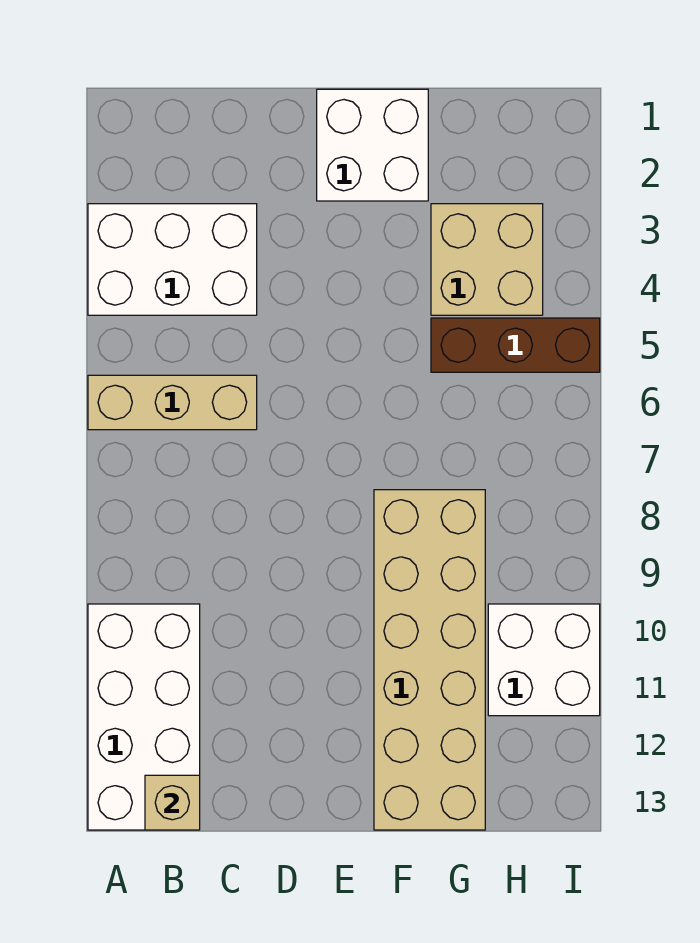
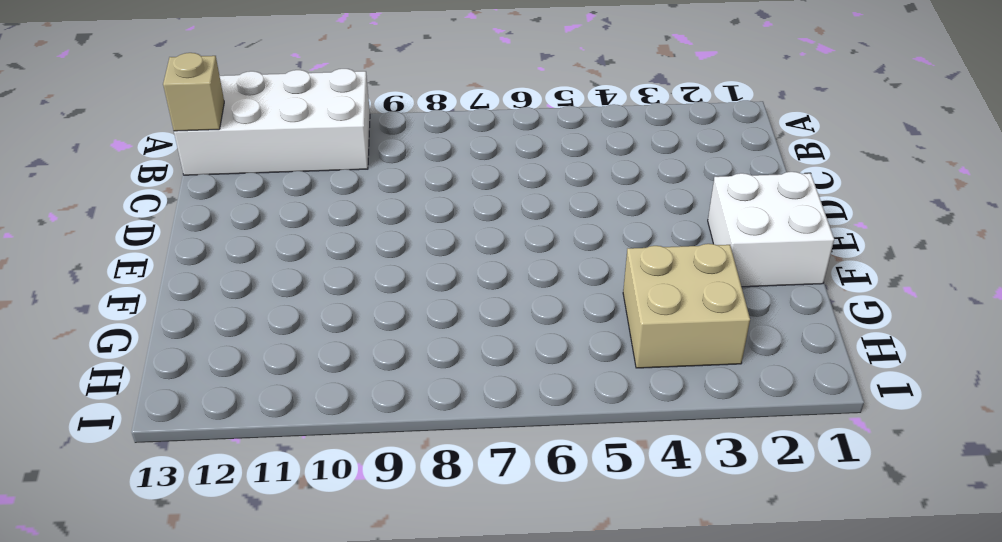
none -> white brick A3:C4 level 1
none -> tan brick A6:C6 level 1

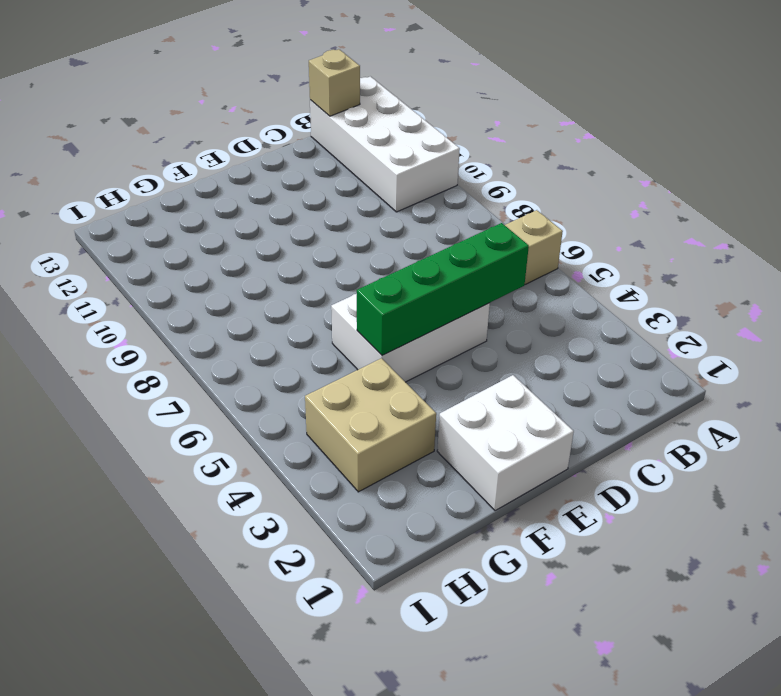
green brick C5:F5 level 2 -> none
white brick D5:F6 level 1 -> white brick A3:C4 level 1
none -> tan brick F8:G13 level 1
none -> brown brick G5:I5 level 1

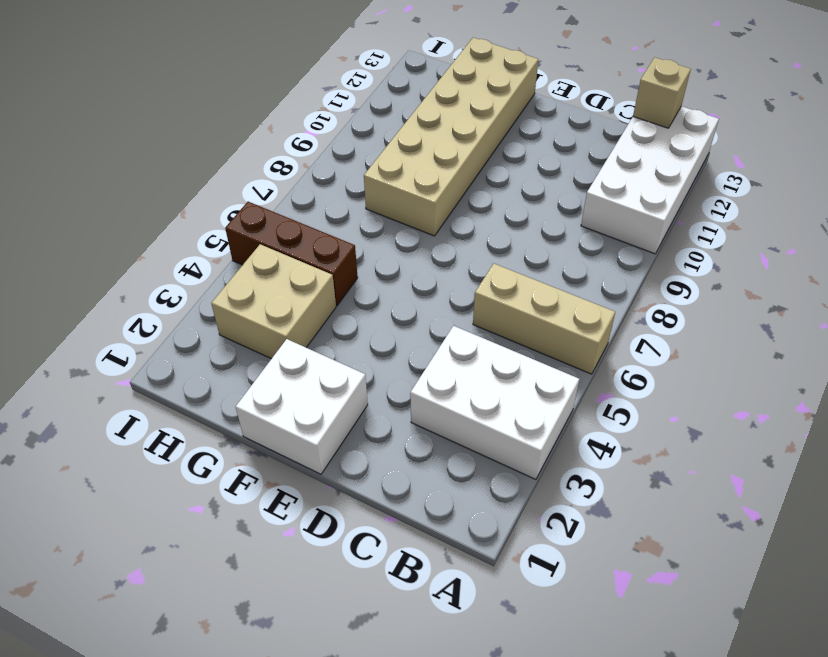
none -> white brick H10:I11 level 1

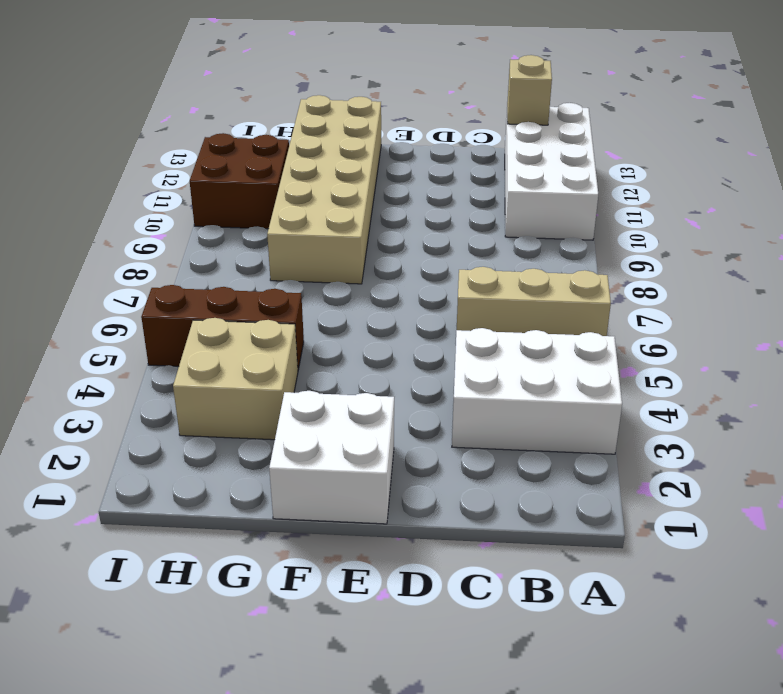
brown brick H10:I11 level 1 -> white brick H10:I11 level 1

